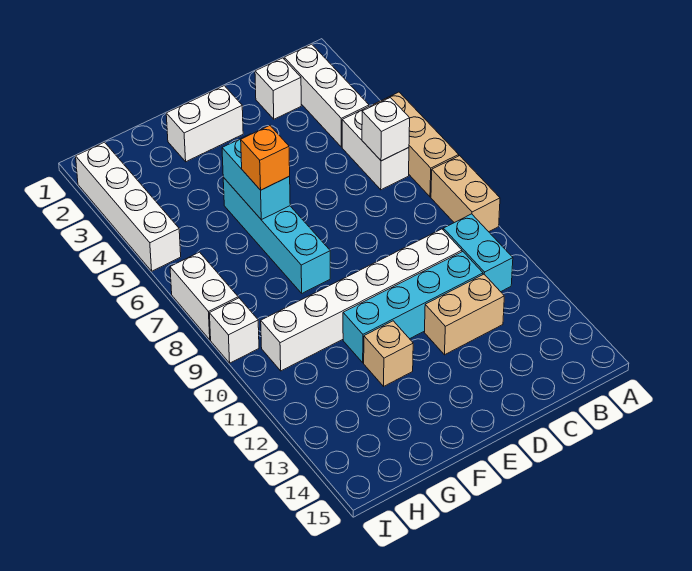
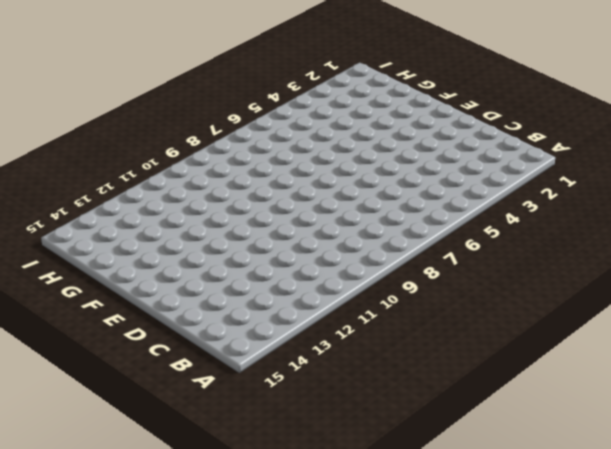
none -> tan brick A5:A7 level 1
none -> tan brick A8:A9 level 1
none -> white brick B2:B4 level 1

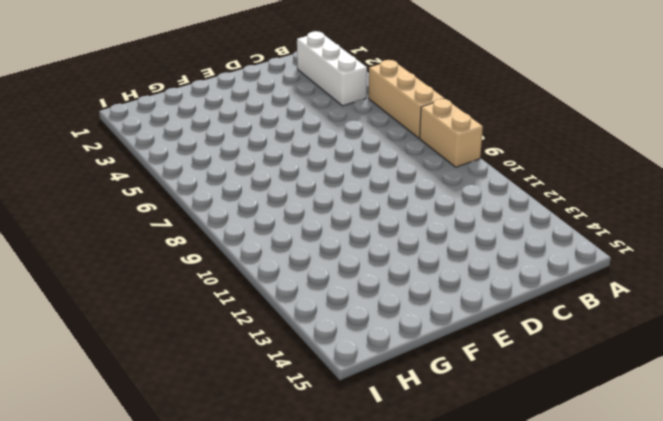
none -> white brick B5:B6 level 1
none -> cyan brick B10:B11 level 1
none -> white brick C2 level 1

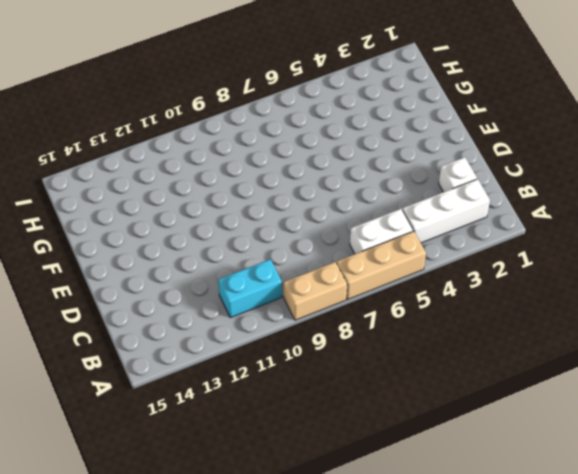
none -> white brick C10:H10 level 1
none -> cyan brick C11:F11 level 1
none -> tan brick C12:D12 level 1

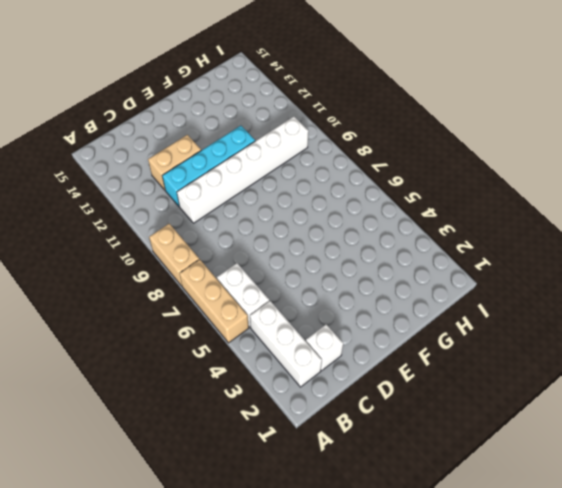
none -> cyan brick B10:B11 level 1
none -> white brick E2:F2 level 1
none -> cyan brick F5:F8 level 1

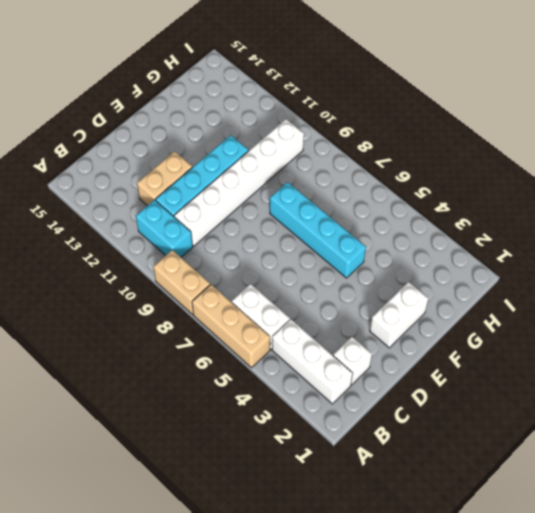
none -> tan brick F12 level 1
none -> white brick I2:I5 level 1
none -> white brick I7:I8 level 1

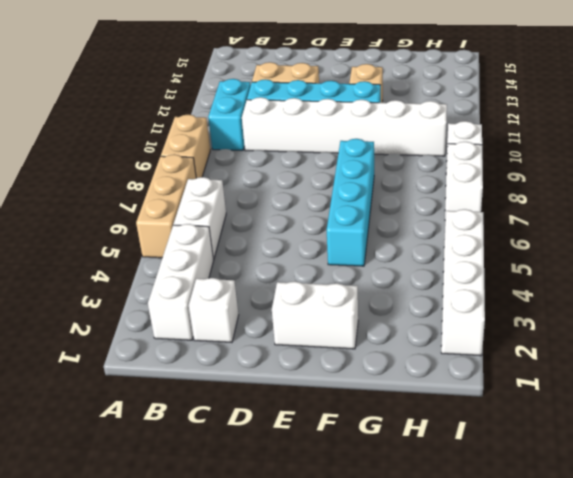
none -> white brick B6 level 2
none -> cyan brick F5:F6 level 2
none -> orange brick F6 level 3

